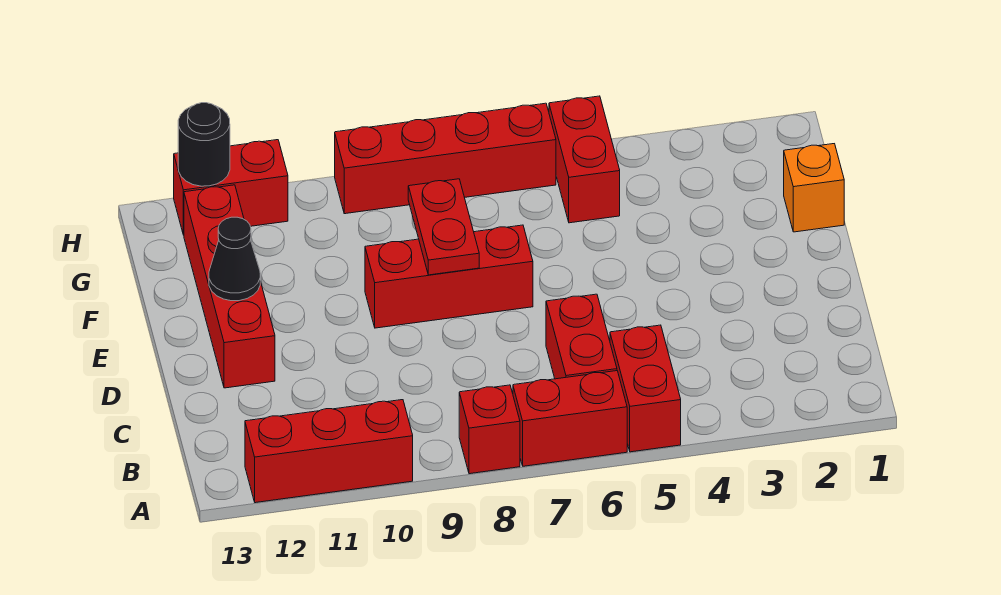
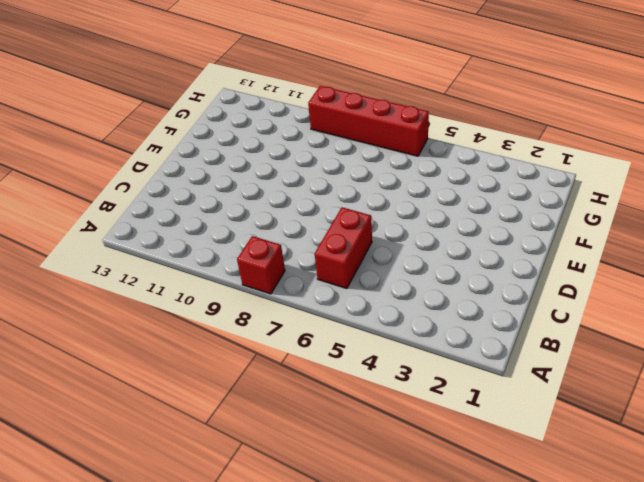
none -> red brick A5:B5 level 1
none -> red brick A6:A7 level 1
none -> red brick A10:A12 level 1

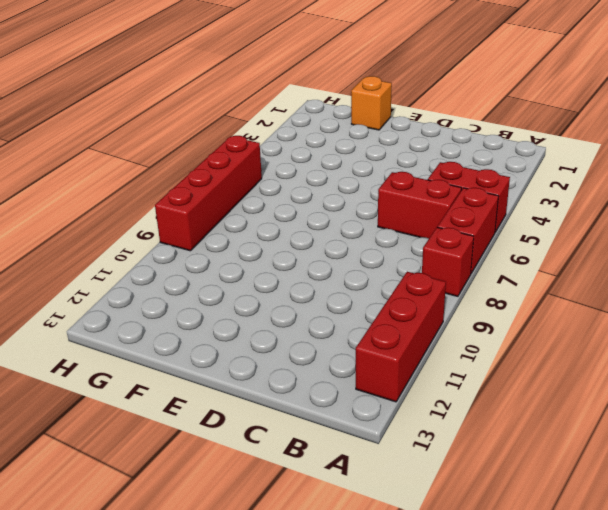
none -> red brick D12:G12 level 1
none -> red brick E7:E9 level 1
none -> red brick G5:H5 level 1

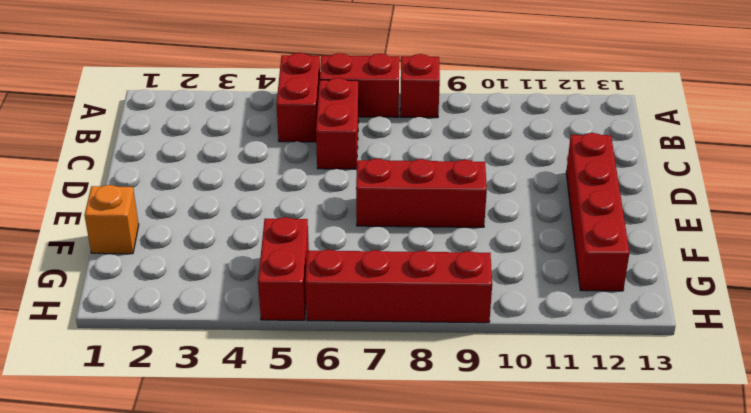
none -> red brick A10:A12 level 1
none -> red brick H11:H12 level 1
none -> red plate E8:F8 level 2

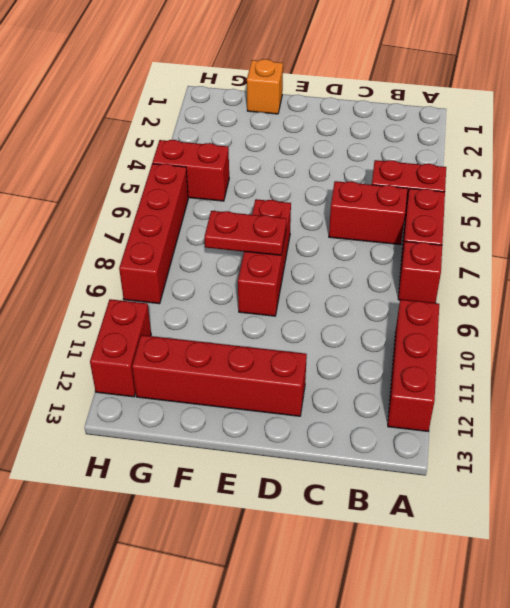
none -> black cone E12 level 2
none -> black round brick H12 level 2

